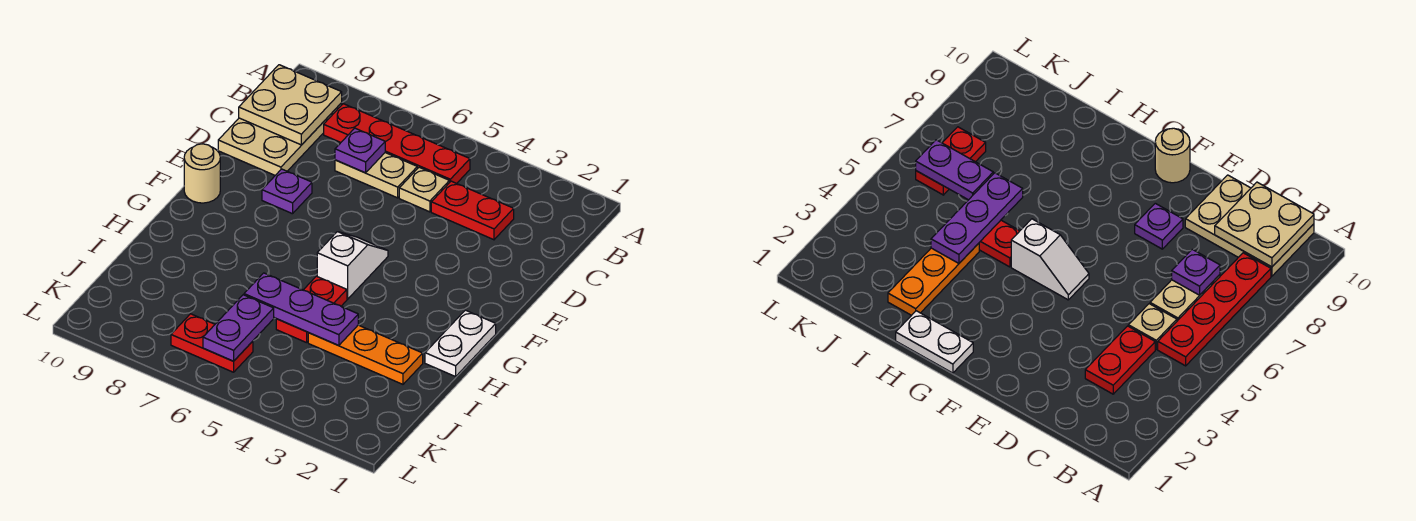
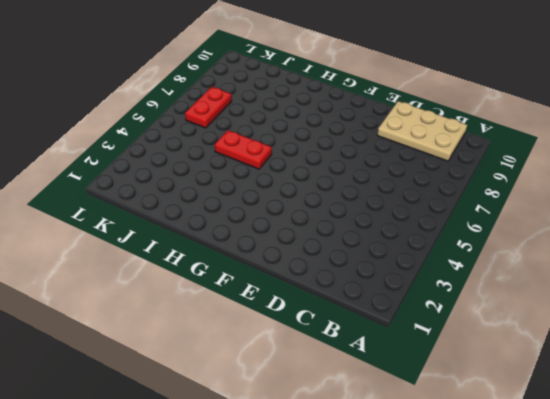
none -> red plate B5:B8 level 1
none -> red plate C3:C4 level 1
none -> tan plate C5 level 1

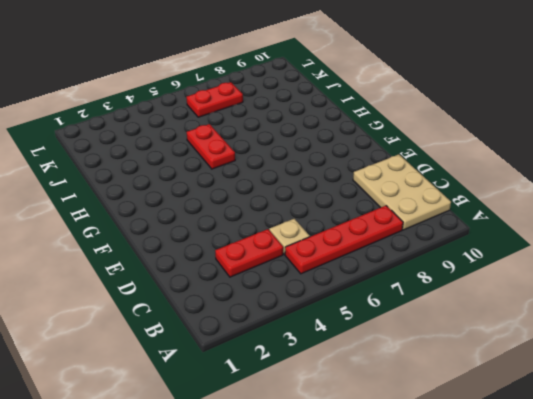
none -> tan plate C6:C7 level 1
none -> purple plate E8 level 1
none -> white slope F5:G5 level 1 top G

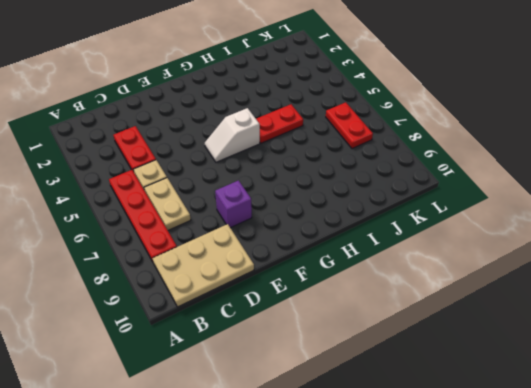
purple brick E8 level 1 -> purple plate E8 level 1
none -> tan round brick F10 level 1
none -> white plate G1:H1 level 1
none -> orange plate I2:I4 level 1

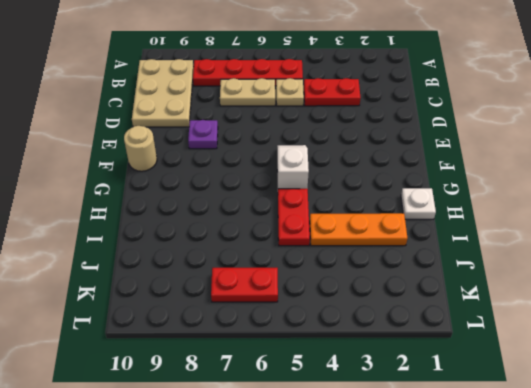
white plate H1 level 1 -> white plate G1:H1 level 1
none -> tan plate B9:C10 level 2
none -> purple plate C7 level 2
none -> purple plate I4:I6 level 2

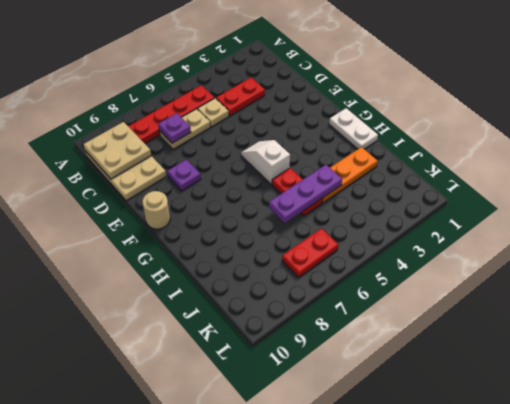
none -> purple plate J6:K6 level 2

